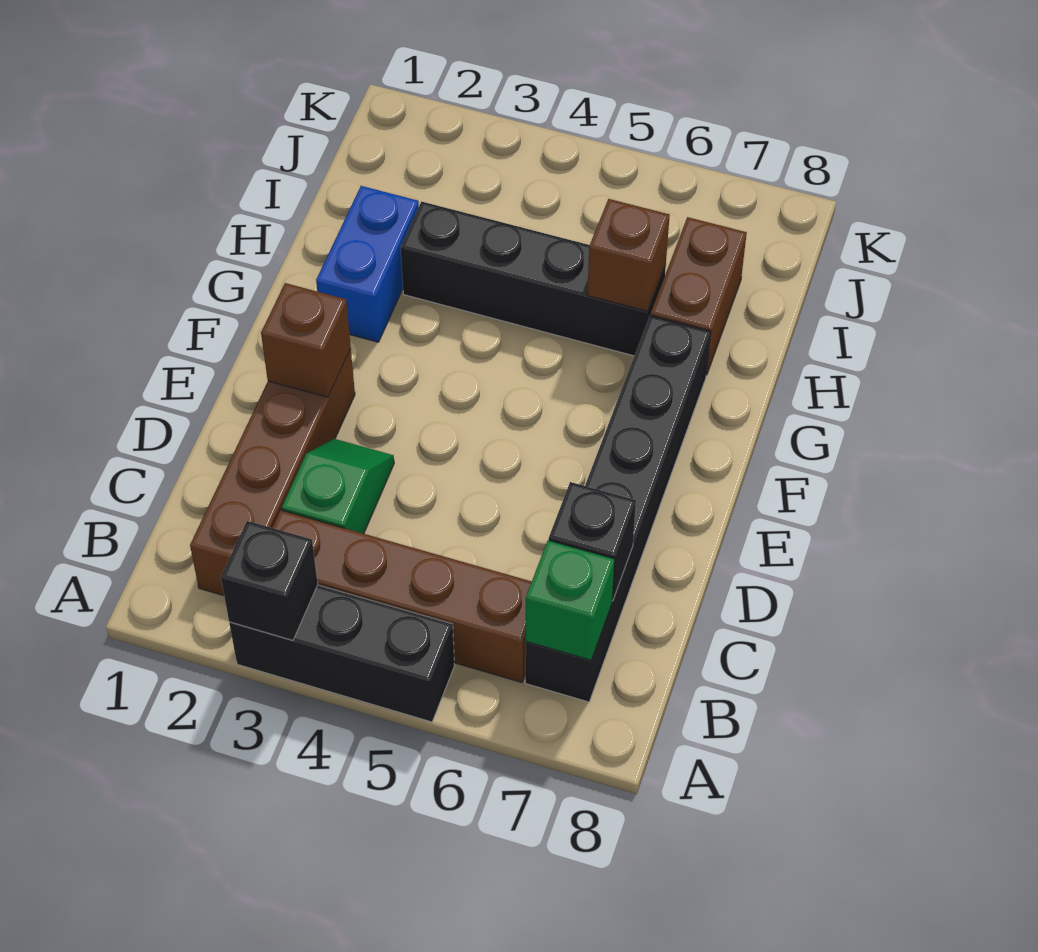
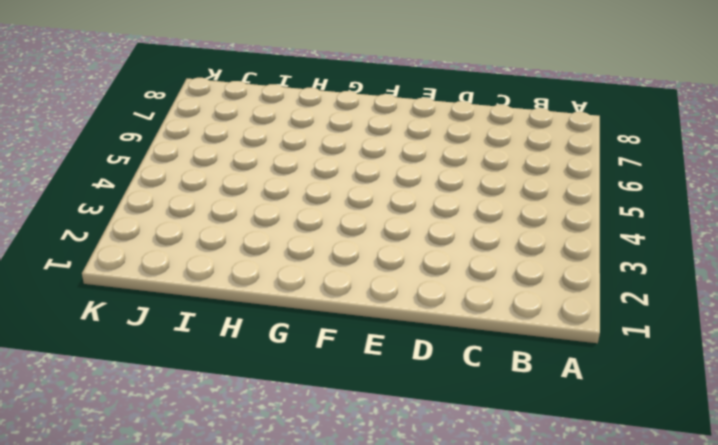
none -> black brick A3:A5 level 1
none -> brown brick B2:E2 level 1
none -> brown brick B3:B6 level 1

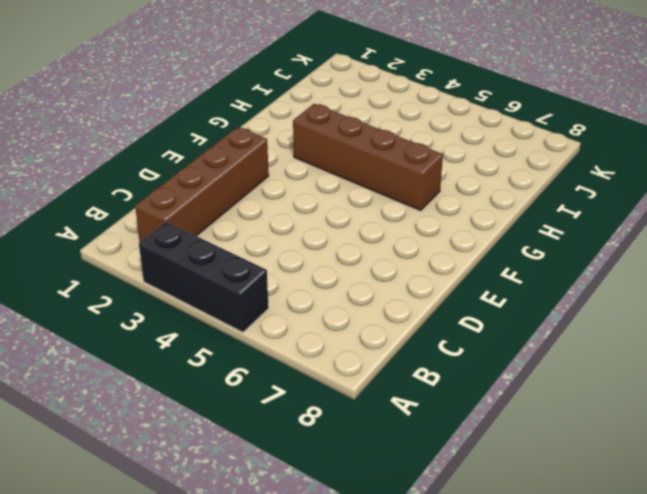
brown brick G3:G6 level 1 -> brown brick B3:B6 level 1
none -> black brick B7:G7 level 1
none -> green slope C3:D3 level 1 top C
none -> blue brick G2:H2 level 1

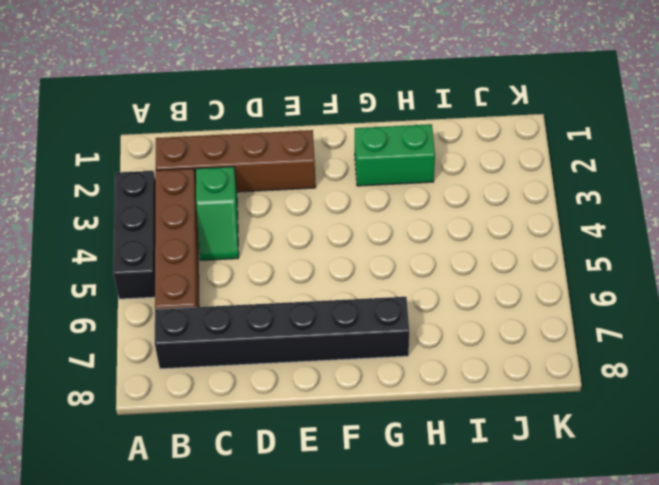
green slope C3:C4 level 1 top 3 -> green slope C3:D3 level 1 top C
green brick G2:H2 level 1 -> blue brick G2:H2 level 1
none -> black brick H3:H6 level 1
none -> brown brick H7:I7 level 1
none -> black brick A3 level 2

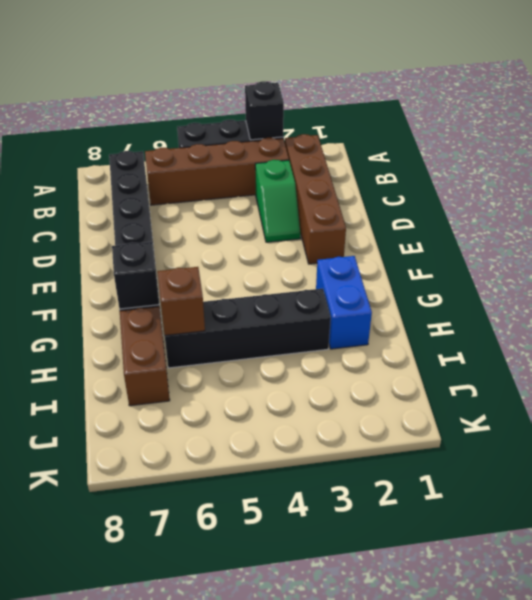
black brick G7 level 2 -> black brick C7 level 2
none -> green brick B7 level 2
none -> brown brick E2 level 2

